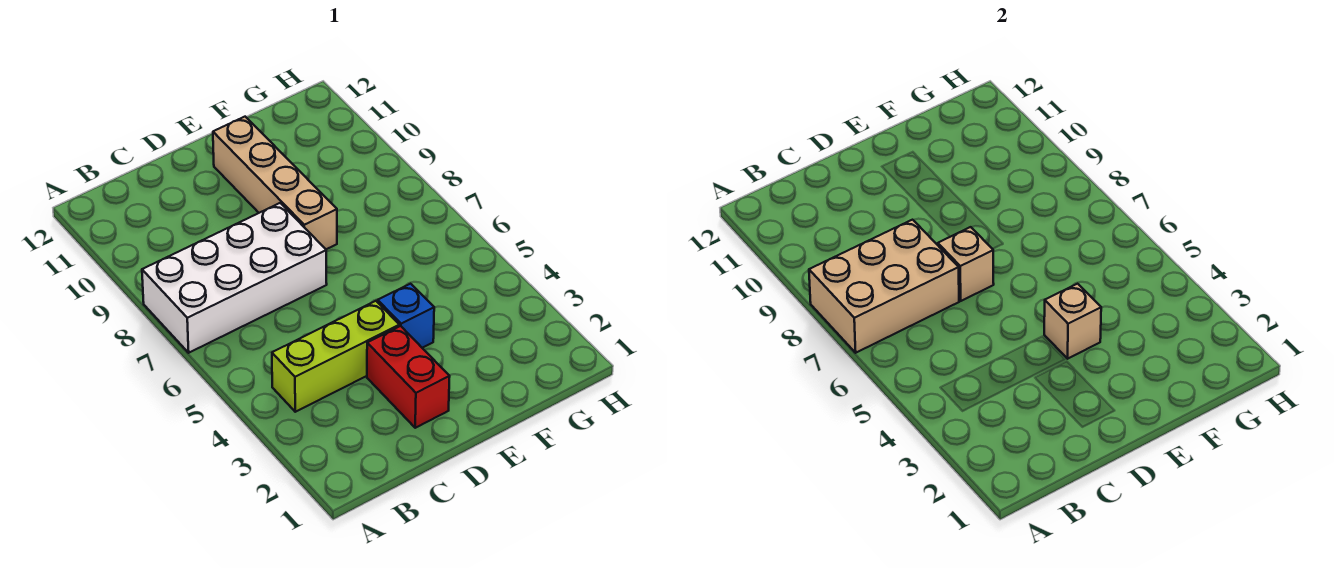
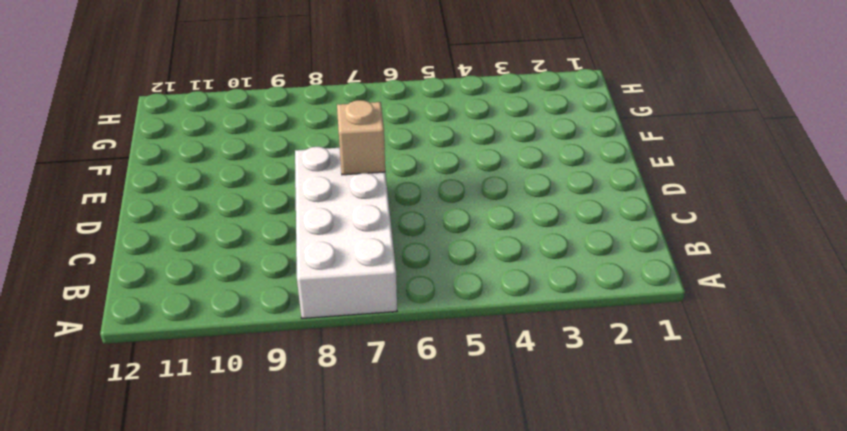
none -> lime brick B4:D4 level 1
none -> red brick D2:D3 level 1

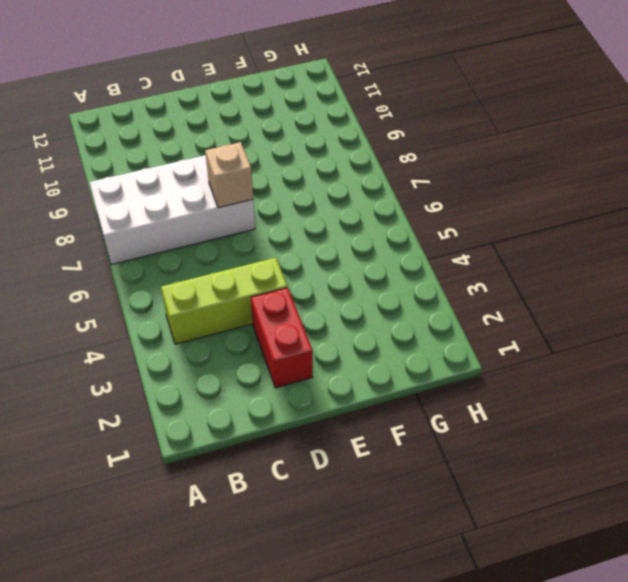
none -> blue brick E4 level 1
none -> tan brick E8:E11 level 1

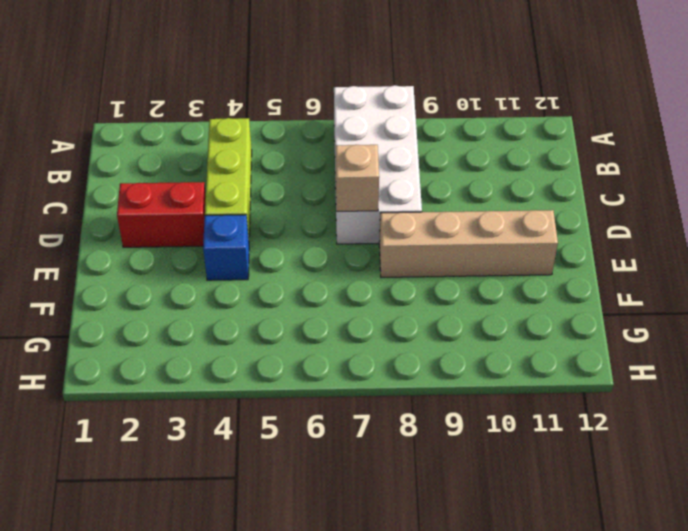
none -> tan brick A7:C8 level 2
none -> tan brick E4 level 2

